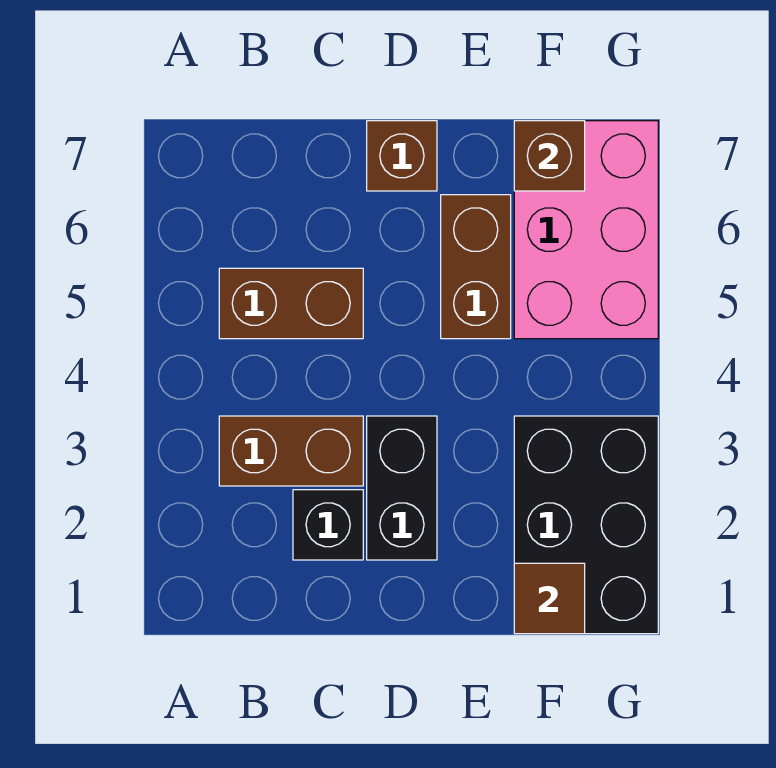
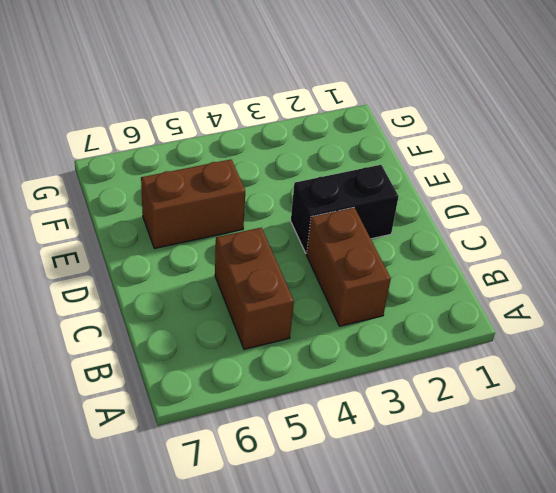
none -> black brick C2 level 1
none -> brown brick D7 level 1

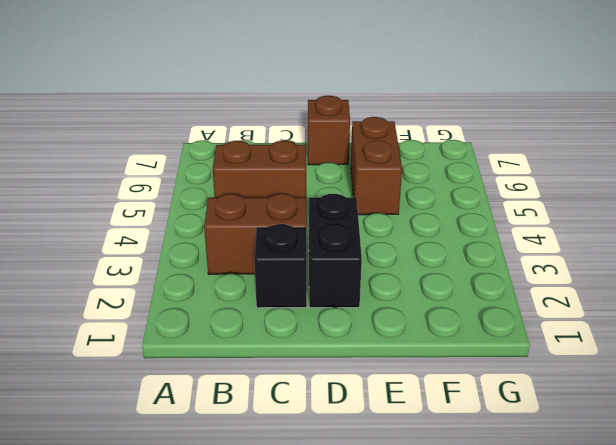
none -> black brick F1:G3 level 1
none -> pink brick F5:G7 level 1

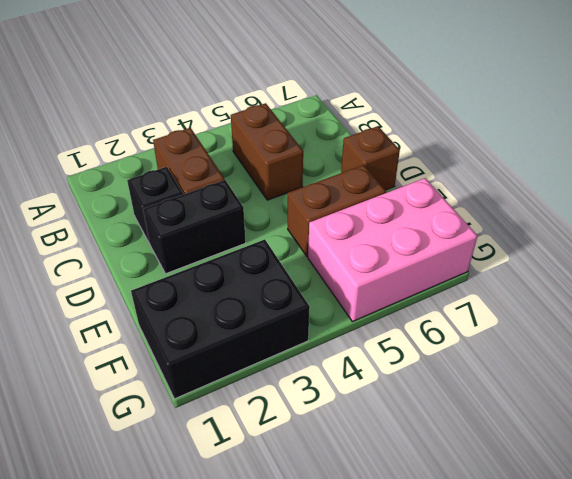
none -> brown tile F1 level 2
none -> brown brick F7 level 2

